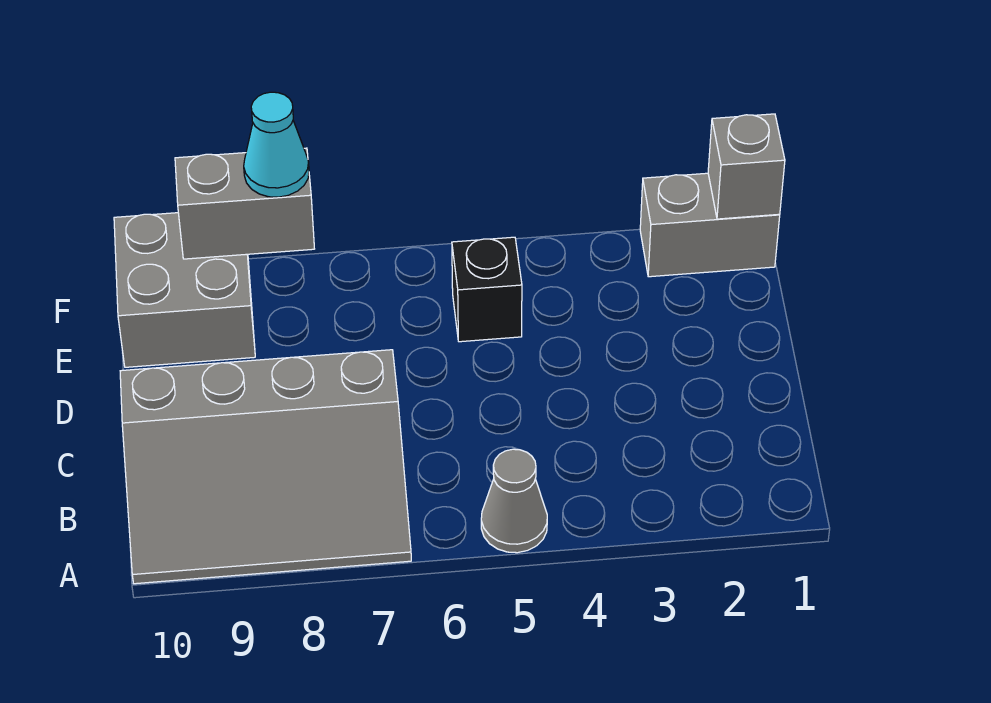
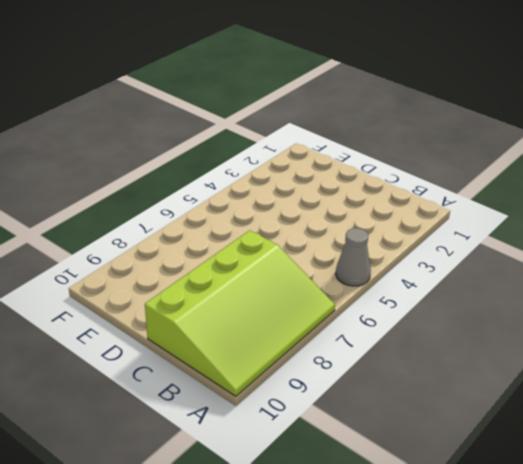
lime slope A7:C10 level 1 top C -> grey slope A7:C10 level 1 top C
none -> black brick E5 level 1
none -> grey brick E9:F10 level 1

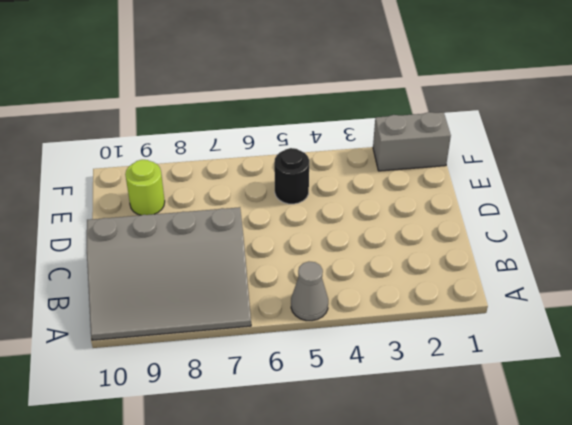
black round brick E5 level 1 -> black brick E5 level 1
lime round brick E9 level 1 -> grey brick E9:F10 level 1
none -> grey brick F1 level 2
none -> grey brick F8:F9 level 2

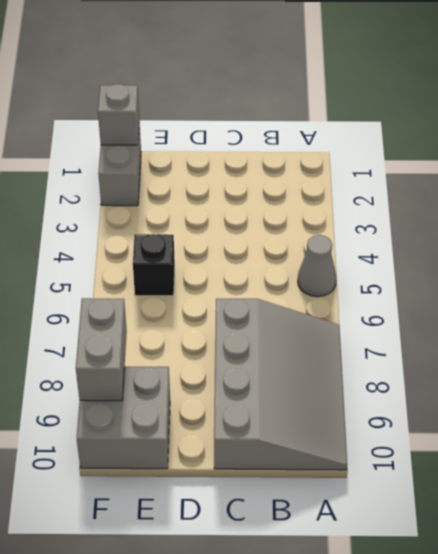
none -> cyan cone F8 level 3

